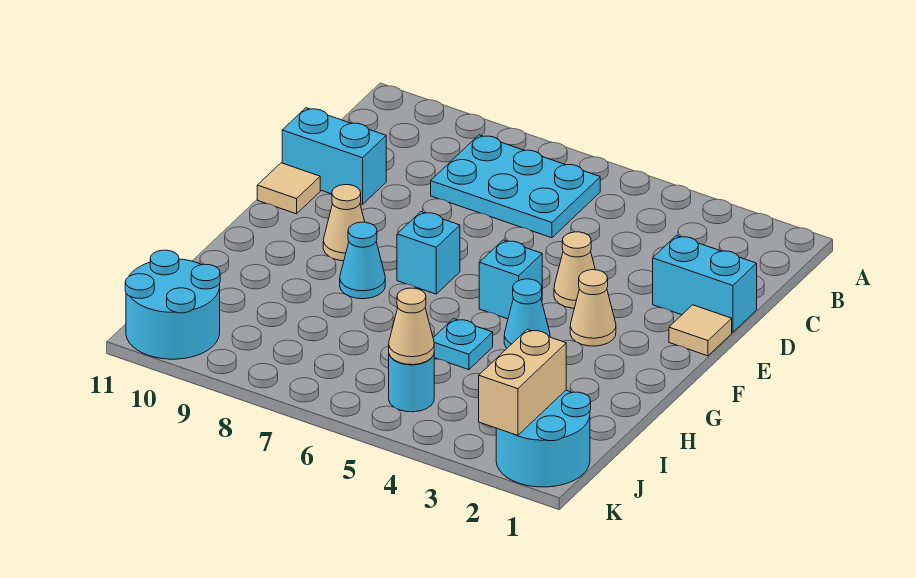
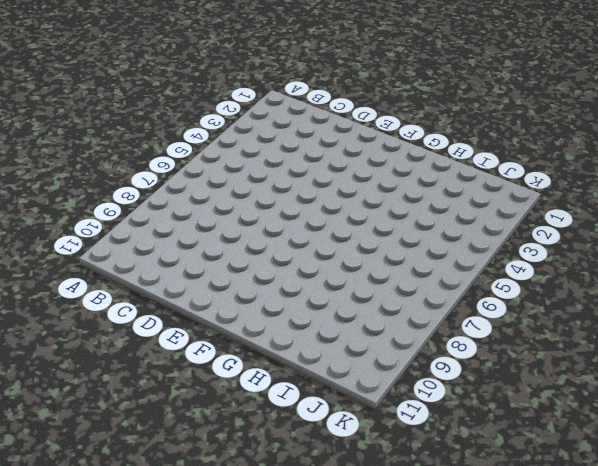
none -> cyan plate B6:C8 level 1
none -> cyan brick D1:D2 level 1
none -> cyan brick D10:D11 level 1

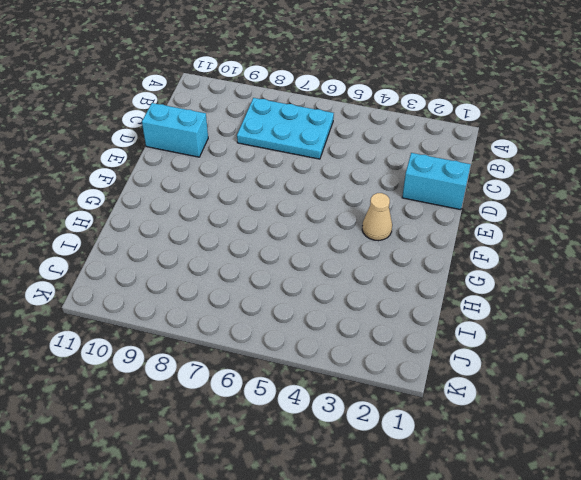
none -> tan tile E1 level 1
none -> tan cone E4 level 1
none -> tan tile E11 level 1

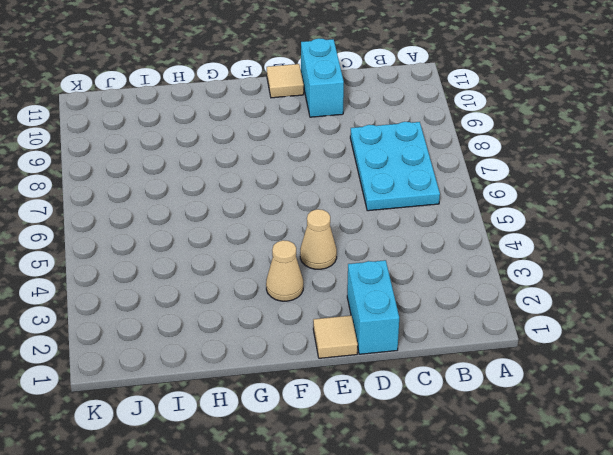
none -> cyan brick F5 level 1
none -> cyan brick F7 level 1
none -> tan cone F9 level 1

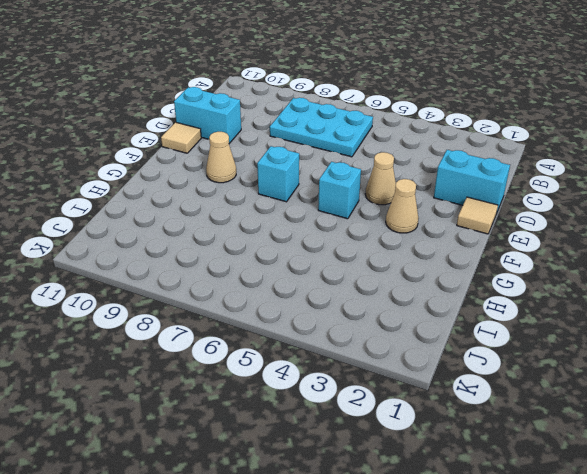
none -> cyan cone G4 level 1
none -> cyan cone G8 level 1
none -> cyan plate H5 level 1

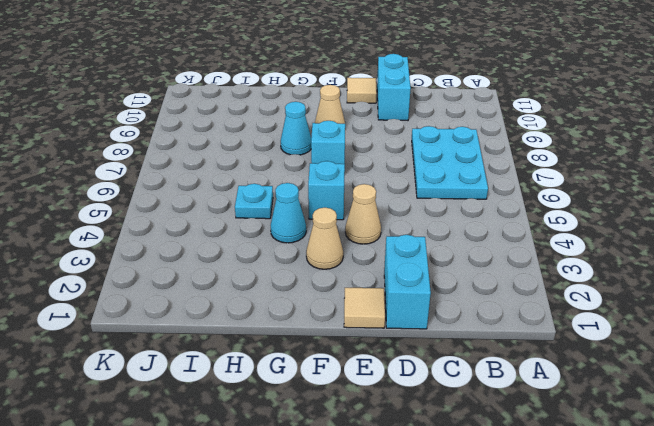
none -> cyan round brick J1:K2 level 1
none -> cyan round brick J5 level 1
none -> cyan round brick J10:K11 level 1

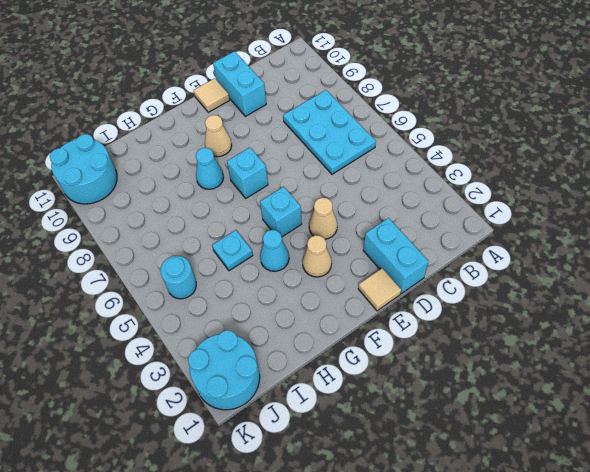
none -> tan brick J2:K2 level 2
none -> tan cone J5 level 2

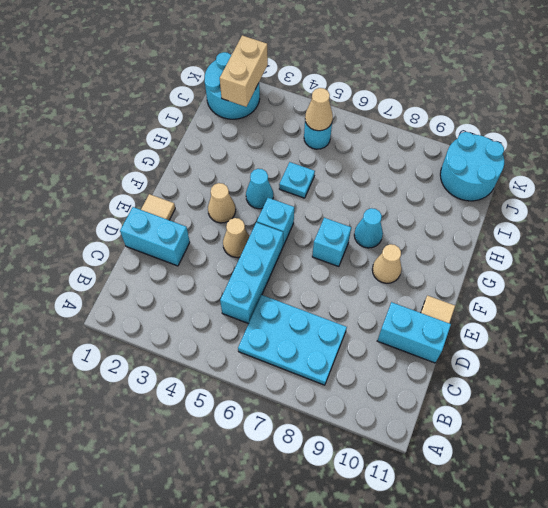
cyan brick C5:E5 level 1 -> none

